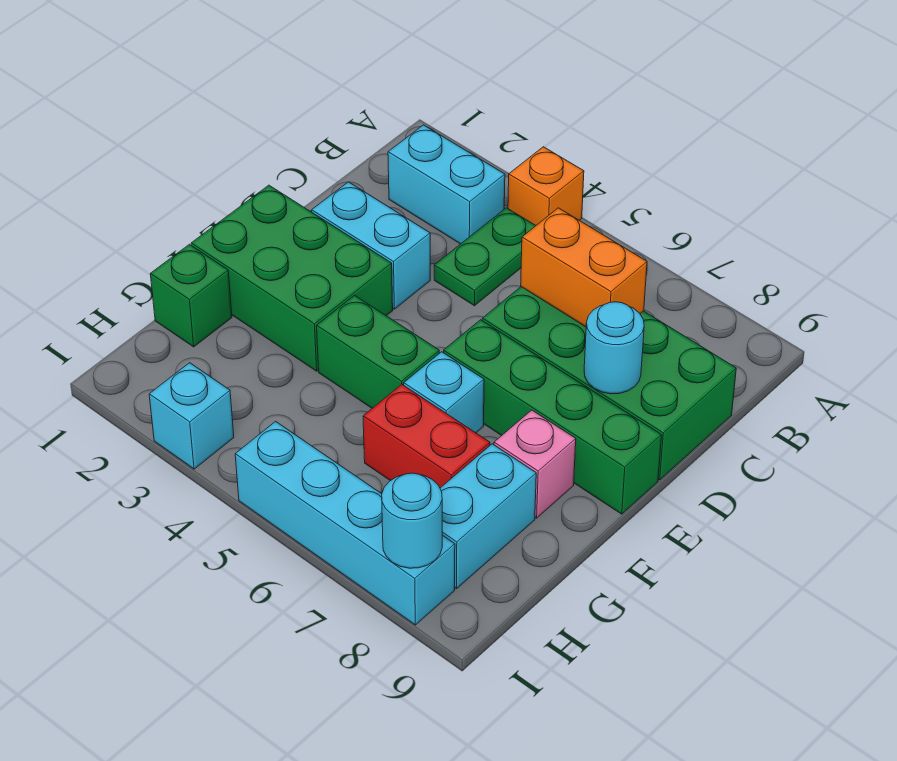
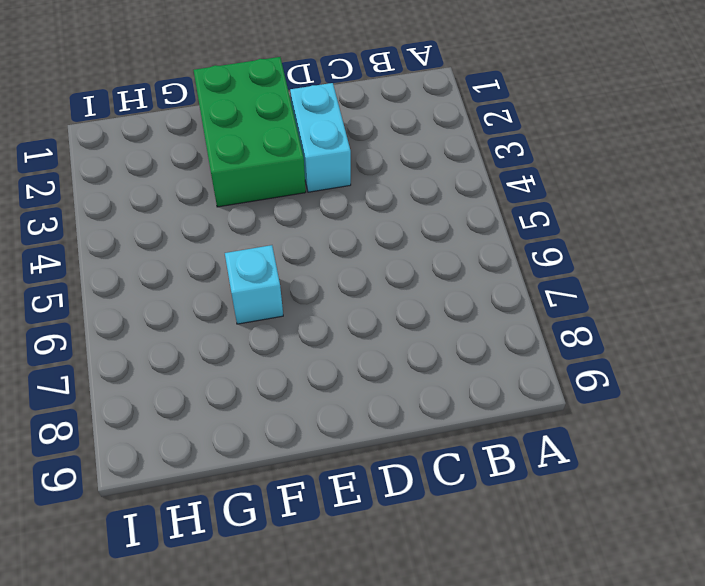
none -> orange brick A4 level 1
none -> cyan brick B2:B3 level 1
none -> green plate B4:C4 level 1

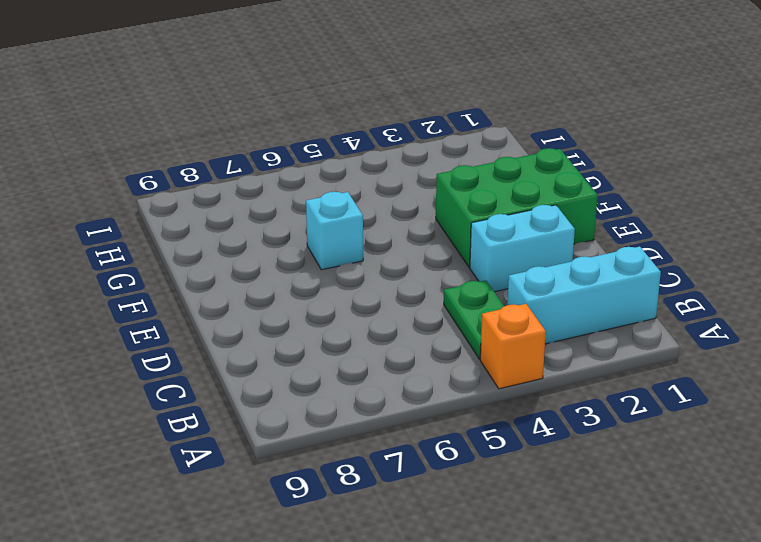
cyan brick B1:B3 level 1 -> cyan brick B2:B3 level 1
none -> green brick C6:D9 level 1
none -> green brick E6:E9 level 1
none -> green brick F4:F5 level 1

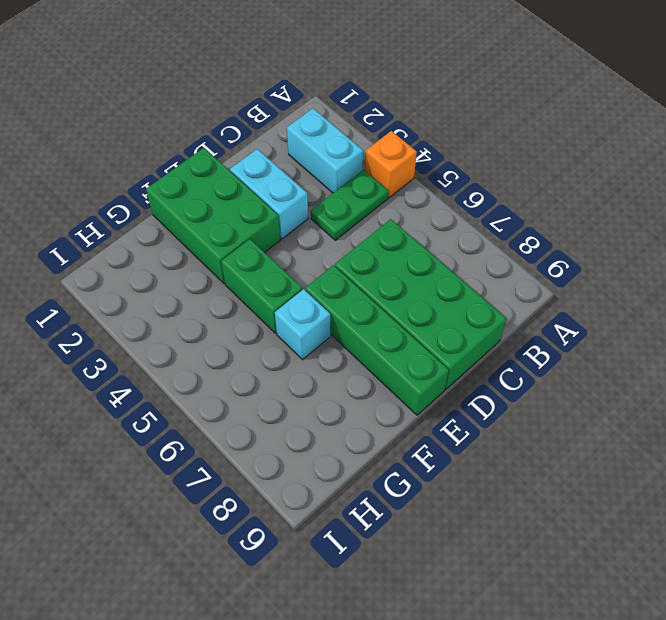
none -> pink brick F8 level 1
none -> green brick G1 level 1
none -> red brick G6:G7 level 1

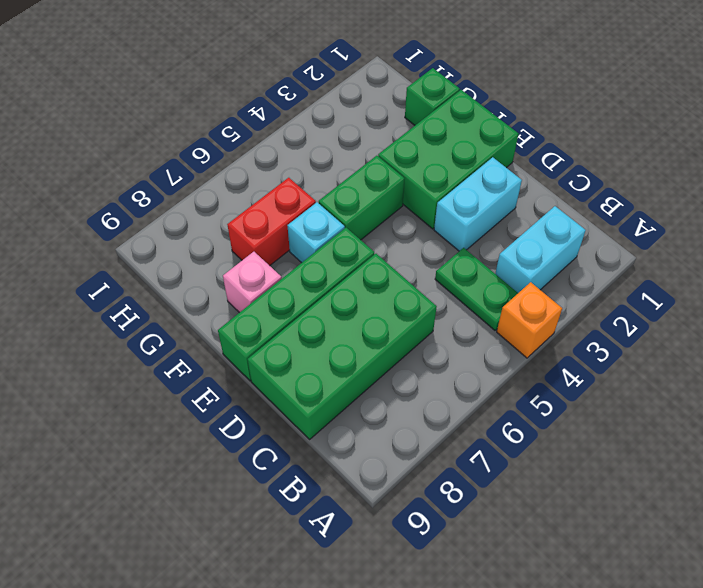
none -> cyan brick G8:H8 level 1
none -> cyan brick I3 level 1
none -> cyan brick I5:I8 level 1

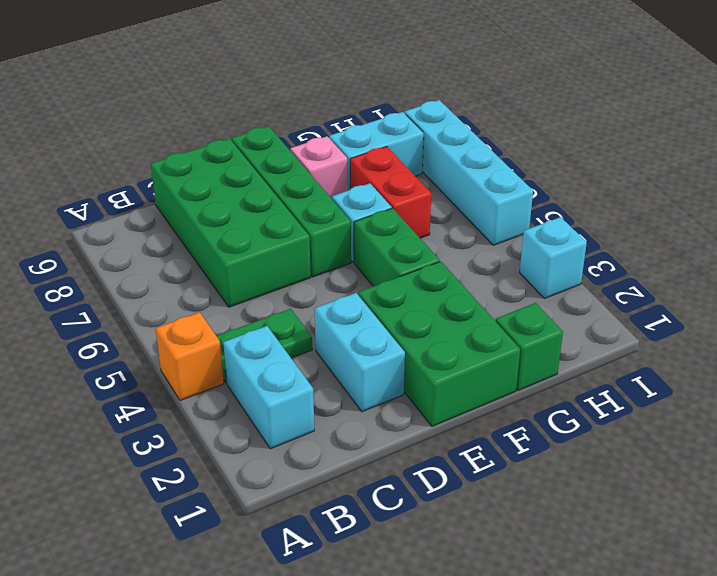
none -> orange brick C6:C7 level 2
none -> cyan round brick D8 level 2
none -> cyan round brick I8 level 2

